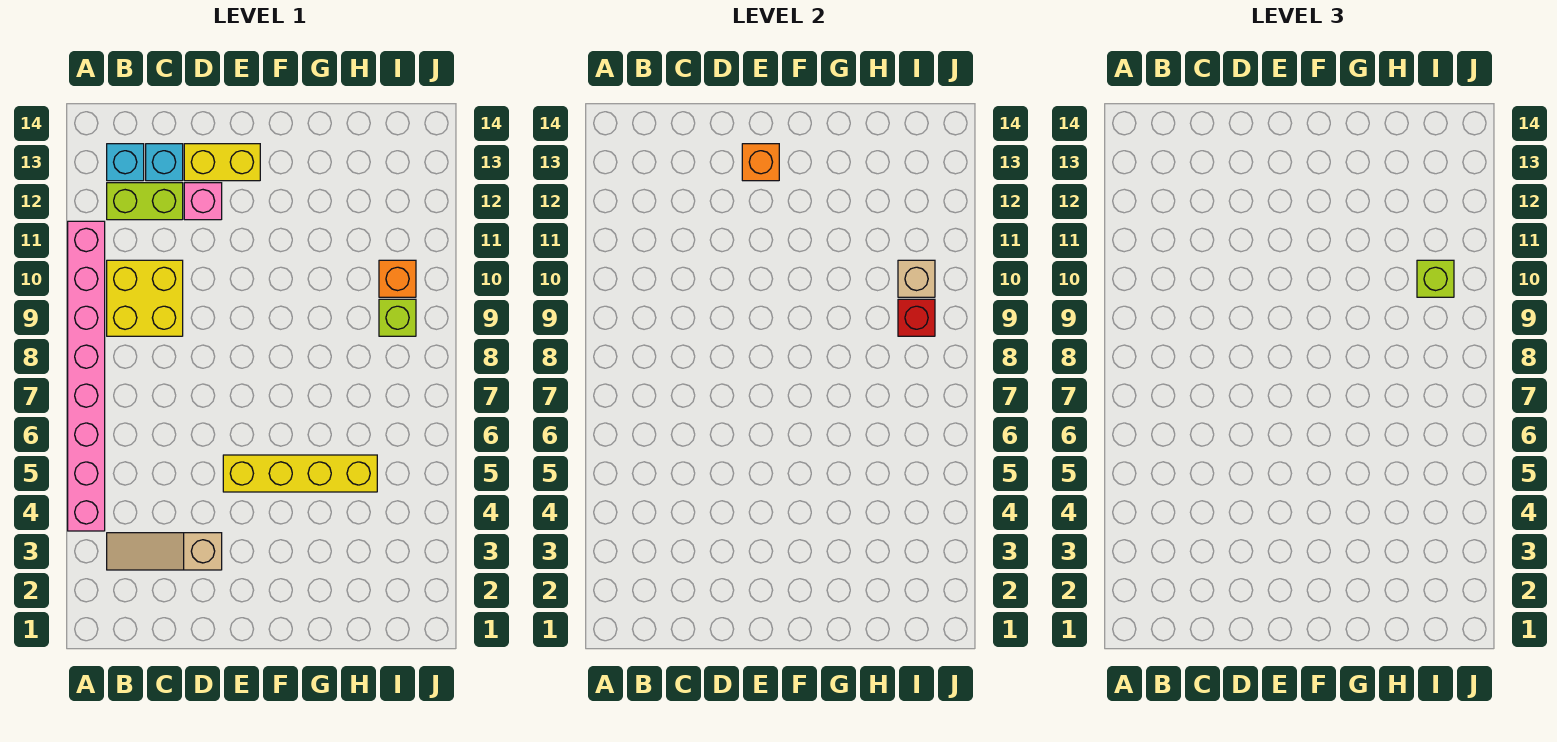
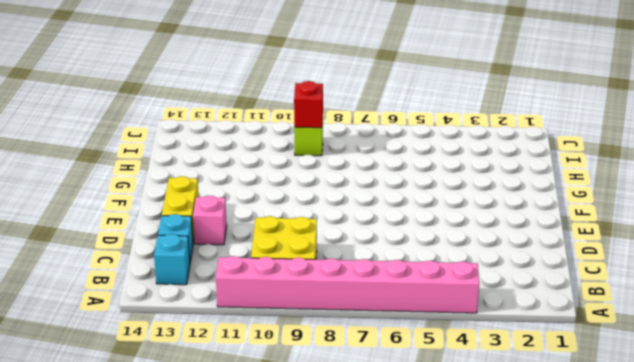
none -> tan slope B3:D3 level 1 top D
none -> lime brick B12:C12 level 1
none -> yellow brick E5:H5 level 1

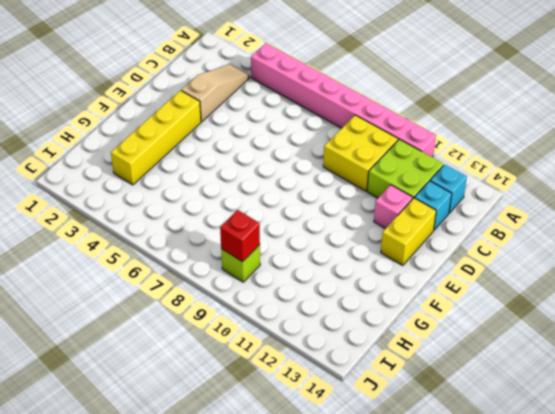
lime brick B11:C12 level 1 -> lime brick B12:C12 level 1
yellow brick E3:H3 level 1 -> yellow brick E5:H5 level 1
none -> orange brick I10 level 1
none -> orange brick E13 level 2
none -> tan brick I10 level 2

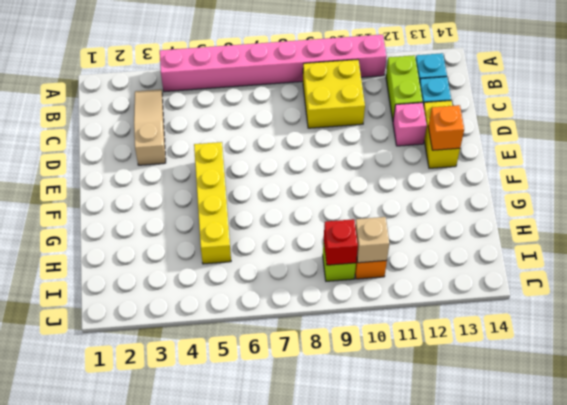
none -> lime brick I10 level 3

